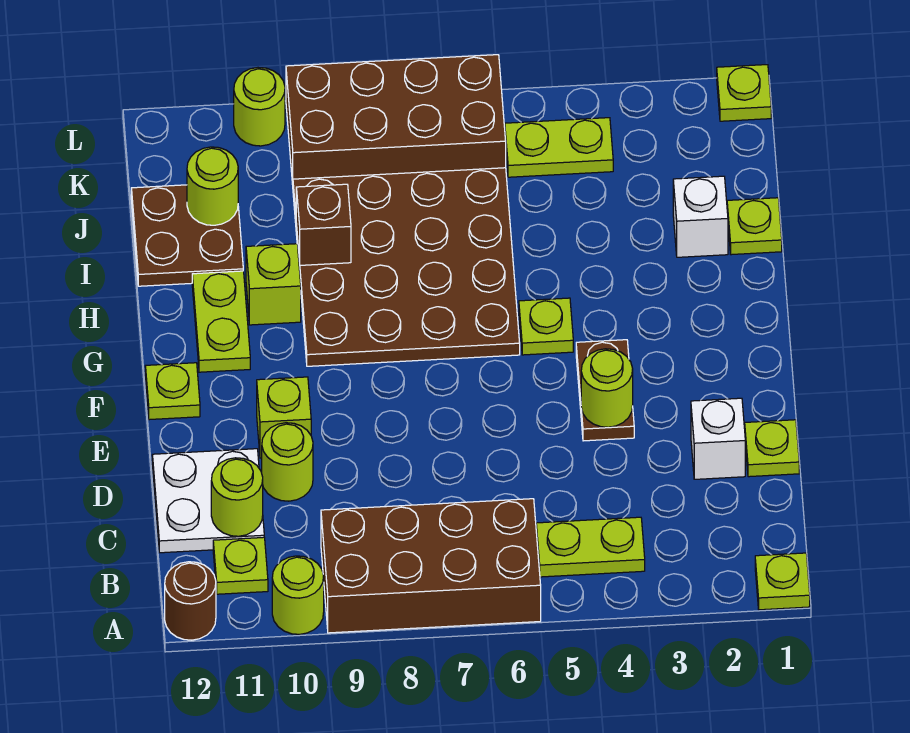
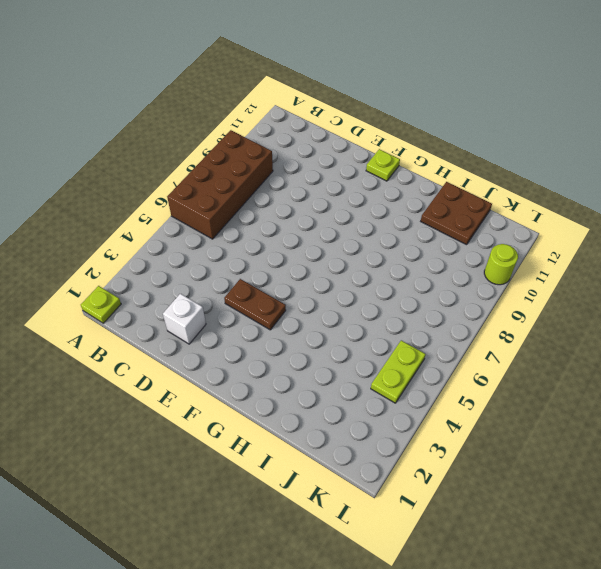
none -> lime round brick A10 level 1
none -> brown round brick A12 level 1
none -> lime plate B4:B5 level 1

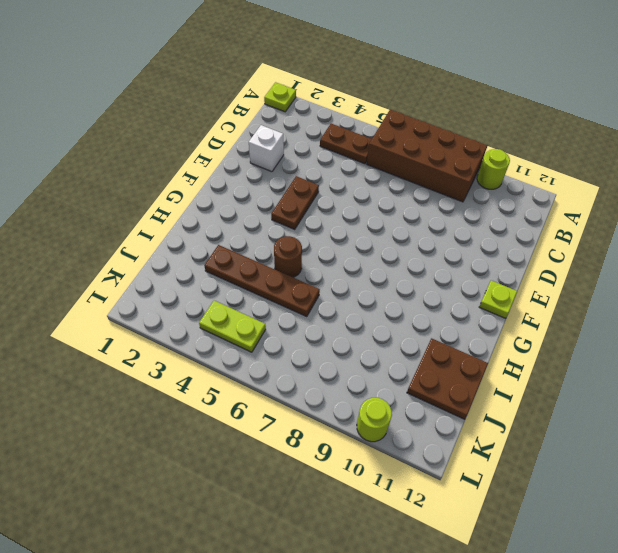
brown plate B4:B5 level 1 -> lime plate B4:B5 level 1
brown round brick H5 level 1 -> brown round brick A12 level 1
brown plate I3:I6 level 1 -> brown plate G6:J9 level 1
none -> lime plate B11 level 1
none -> white plate C11:D12 level 1
none -> lime plate D1 level 1

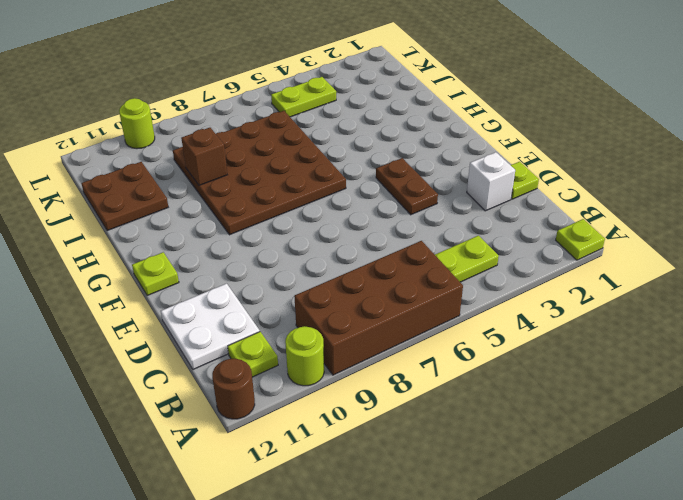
none -> lime round brick D10 level 1
none -> lime brick E10 level 1
none -> lime plate G5 level 1

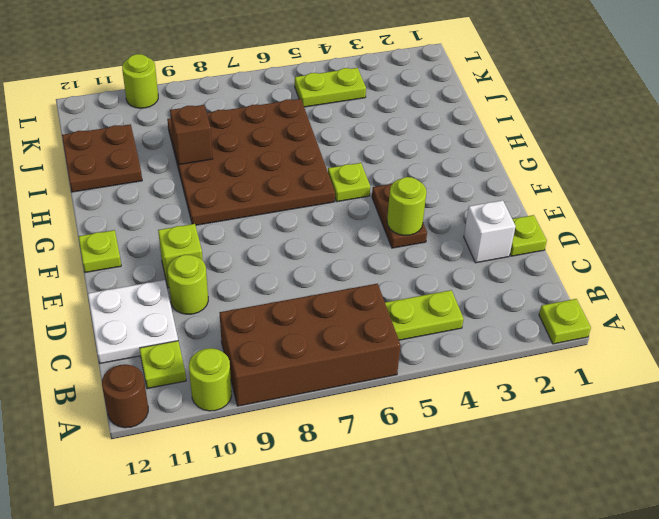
none -> lime plate G11:H11 level 1
none -> lime brick H10 level 1
none -> lime plate I1 level 1

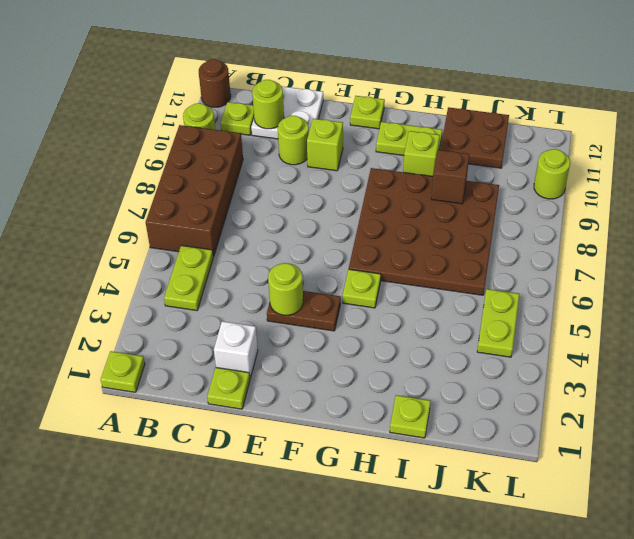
none -> white brick I2 level 1
none -> brown brick K6:L9 level 1
none -> lime plate L1 level 1

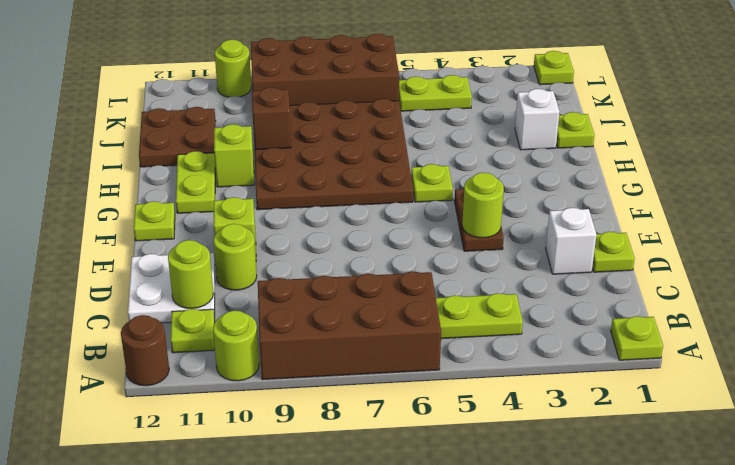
none -> lime round brick J11 level 2

